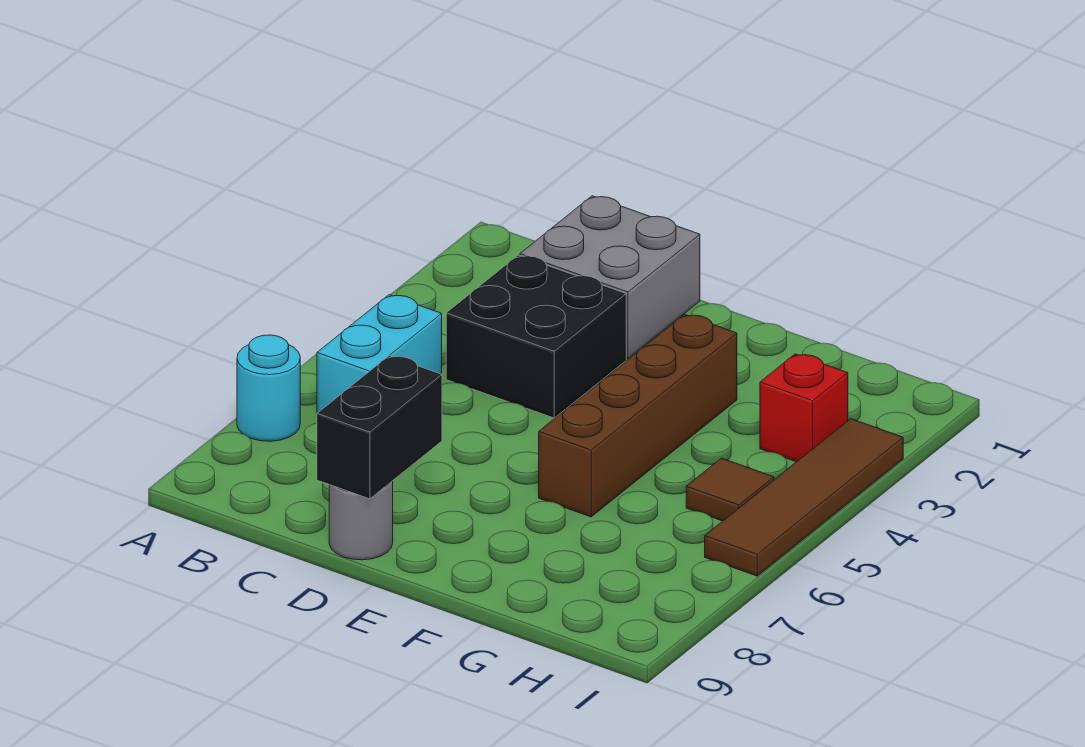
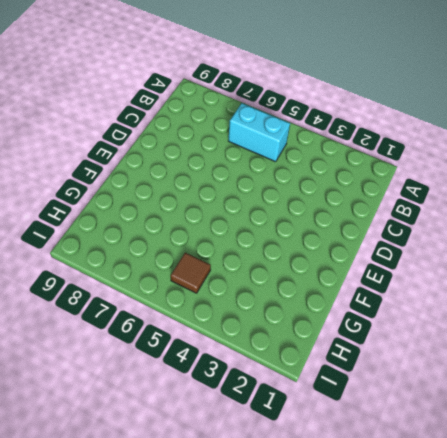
none -> cyan round brick A7 level 1
none -> grey brick C1:D2 level 1

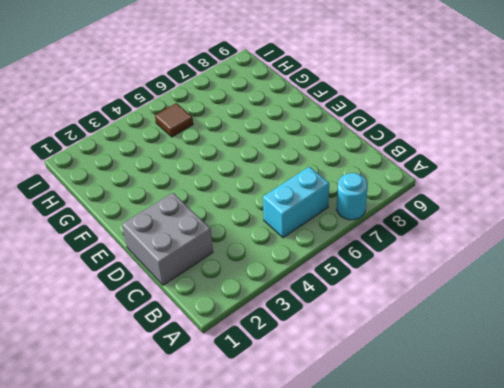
none -> black brick C3:D4 level 1
none -> grey round brick D9 level 1

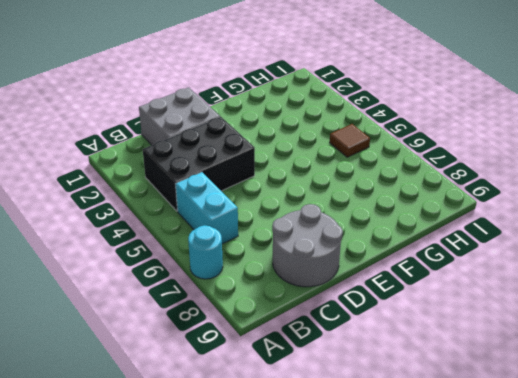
black brick B3:D4 level 1 -> black brick C3:D4 level 1
grey round brick C8:D9 level 1 -> grey round brick D9 level 1
none -> brown brick F3:F6 level 1
none -> red brick H3 level 1

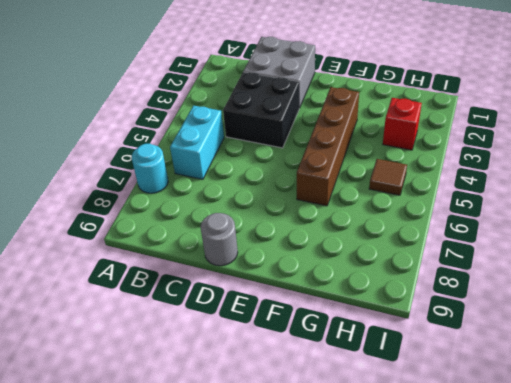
none -> brown tile I3:I6 level 1
none -> black brick D8:D9 level 2

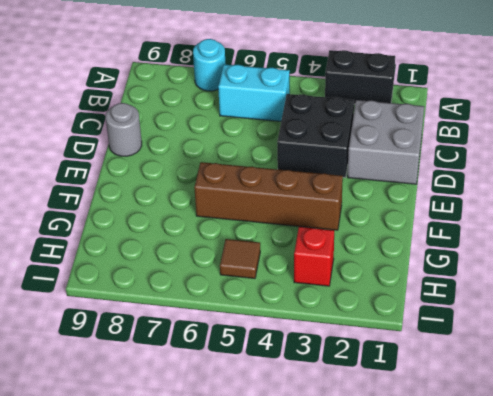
black brick A2:A3 level 1 -> black brick D8:D9 level 2
none -> brown tile I3:I6 level 1

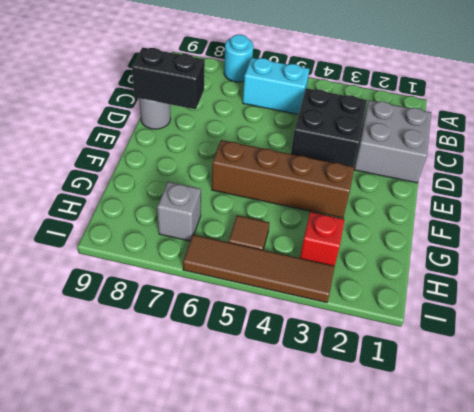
grey brick H7 level 1 -> none

